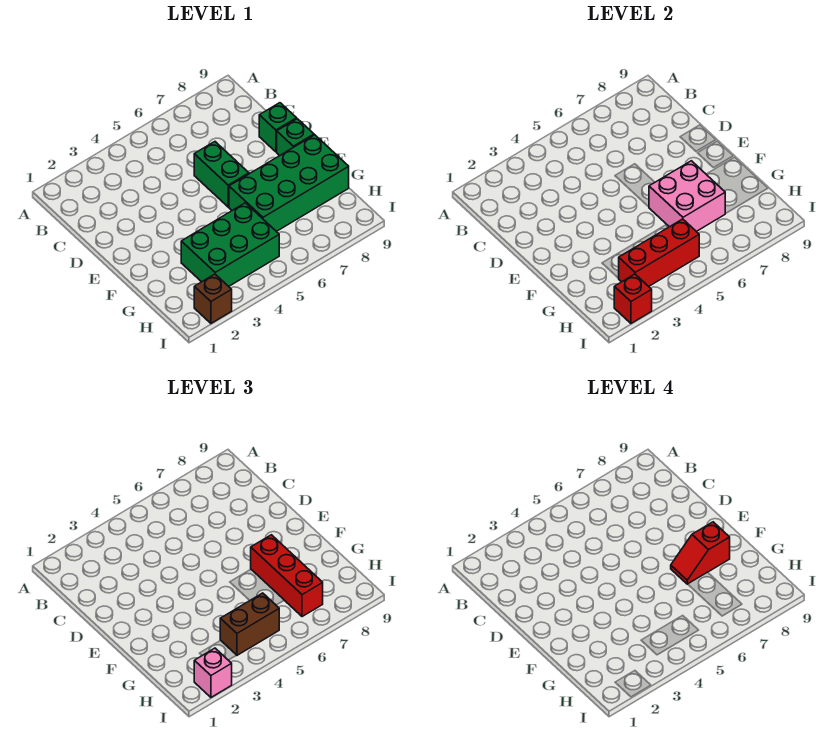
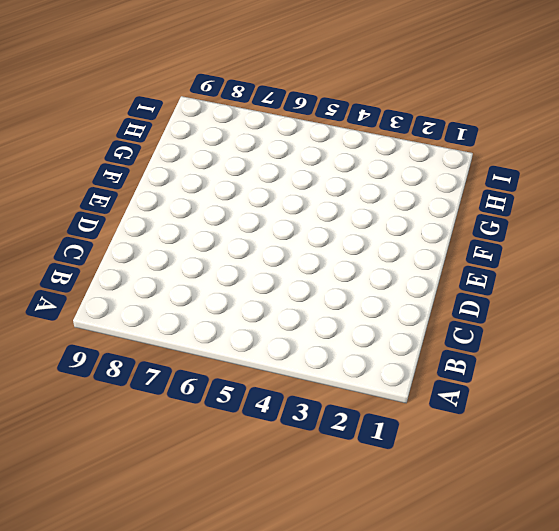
none -> green brick D6:E6 level 1
none -> green brick D9 level 1
none -> green brick E9 level 1

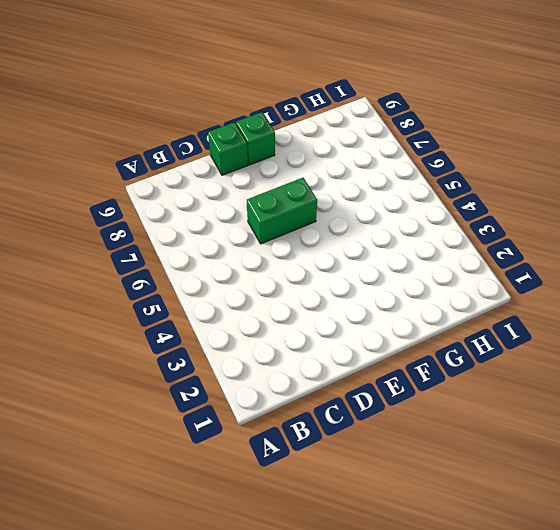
none -> green brick F6:G9 level 1
none -> green brick G3:H5 level 1
none -> brown brick I2 level 1

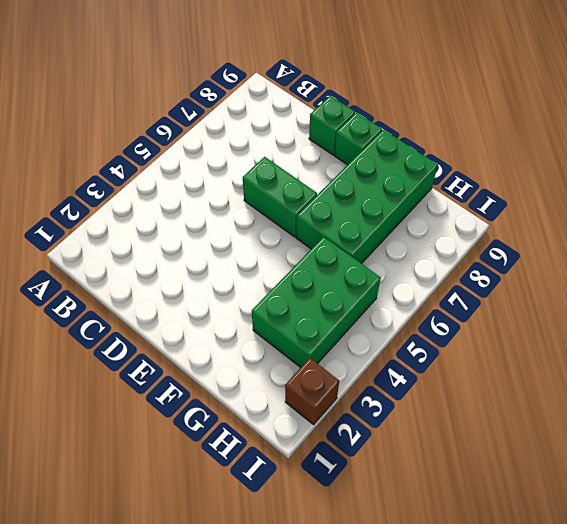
none -> pink brick F6:G7 level 2
none -> red brick H3:H5 level 2
none -> red brick I2 level 2

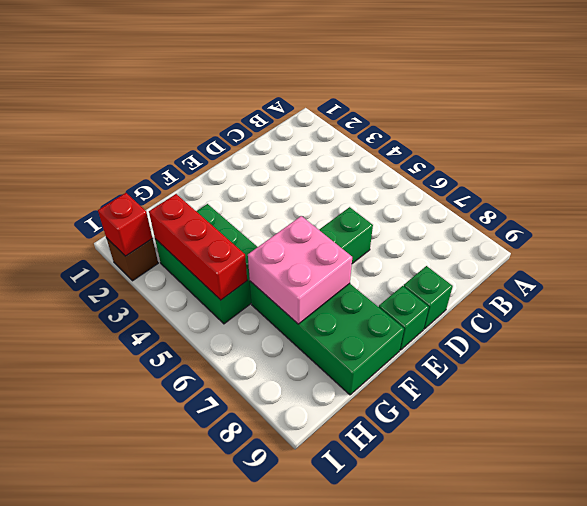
none -> red brick F7:H7 level 3
none -> brown brick H4:H5 level 3
none -> pink brick I2 level 3

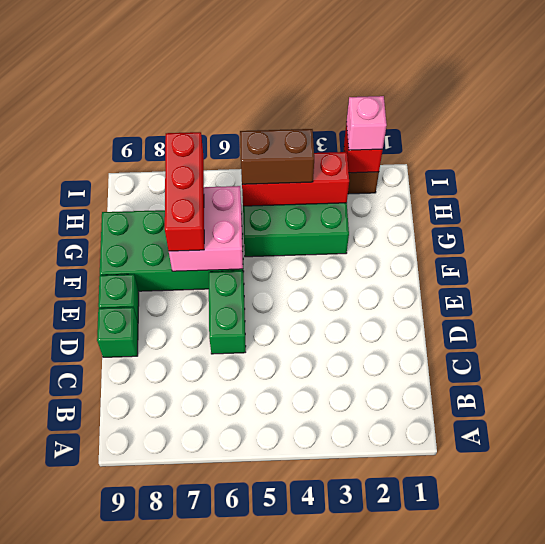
none -> red slope F7:F8 level 4 top 8

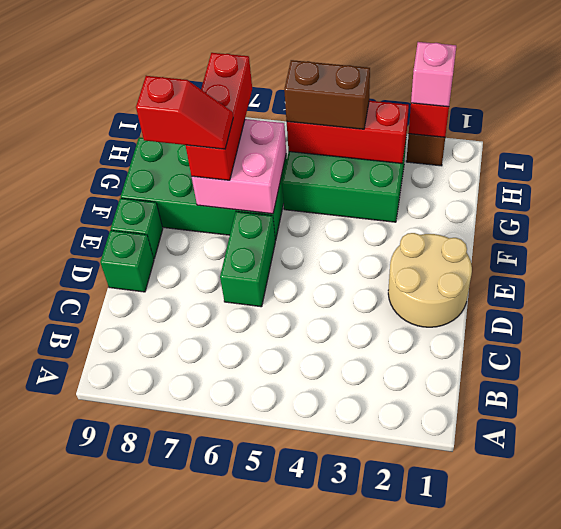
tan round brick D1:E2 level 1 -> none

